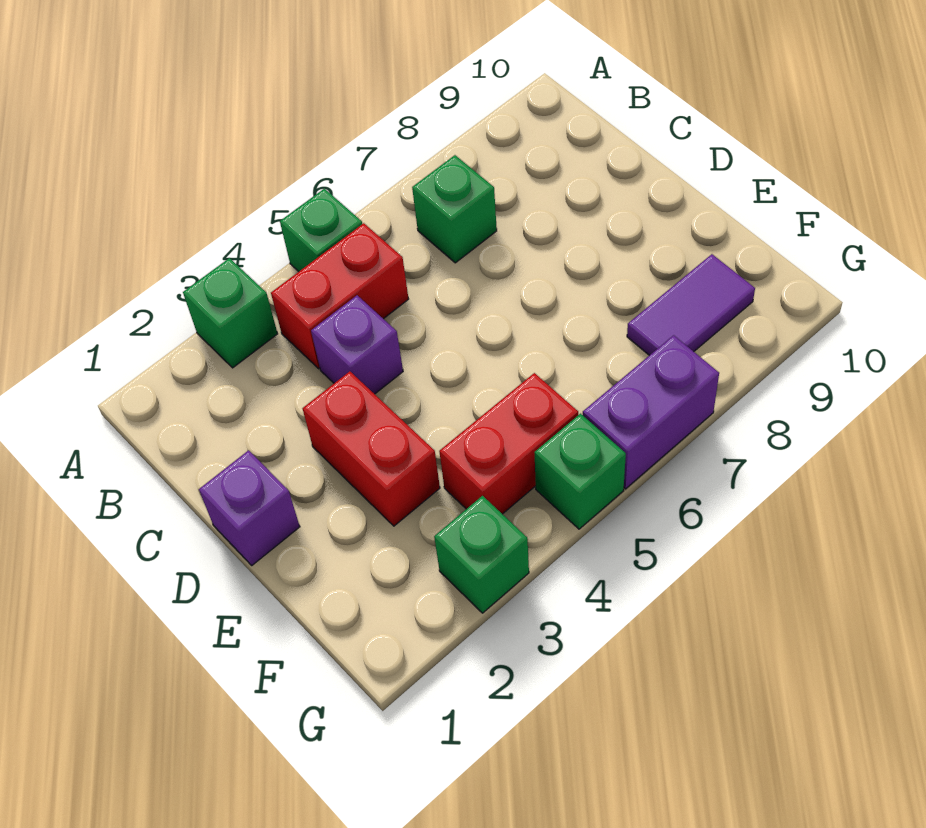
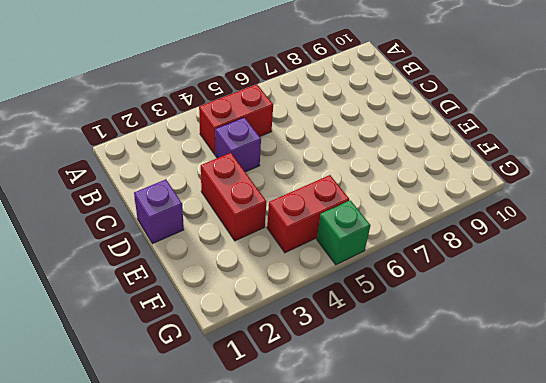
none -> green brick A3 level 1
none -> green brick A5 level 1
none -> green brick B7 level 1

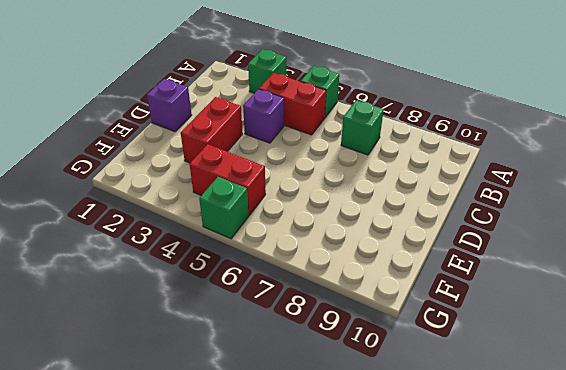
none -> purple tile F8:F9 level 1
none -> green brick G3 level 1
none -> purple brick G6:G7 level 1

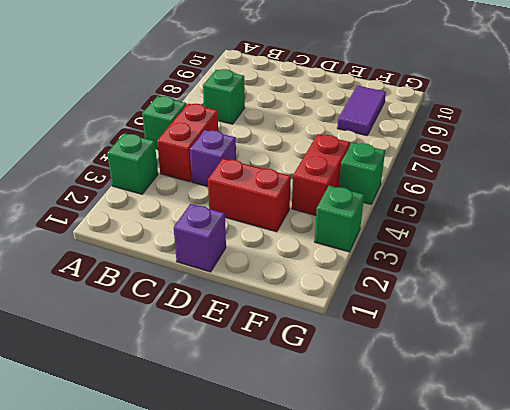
none -> purple brick G6:G7 level 1

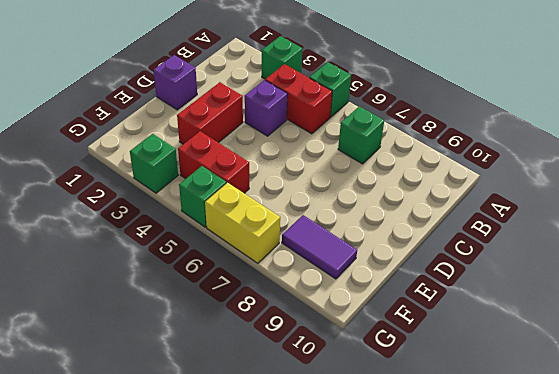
yellow brick G6:G7 level 1 -> purple brick G6:G7 level 1

